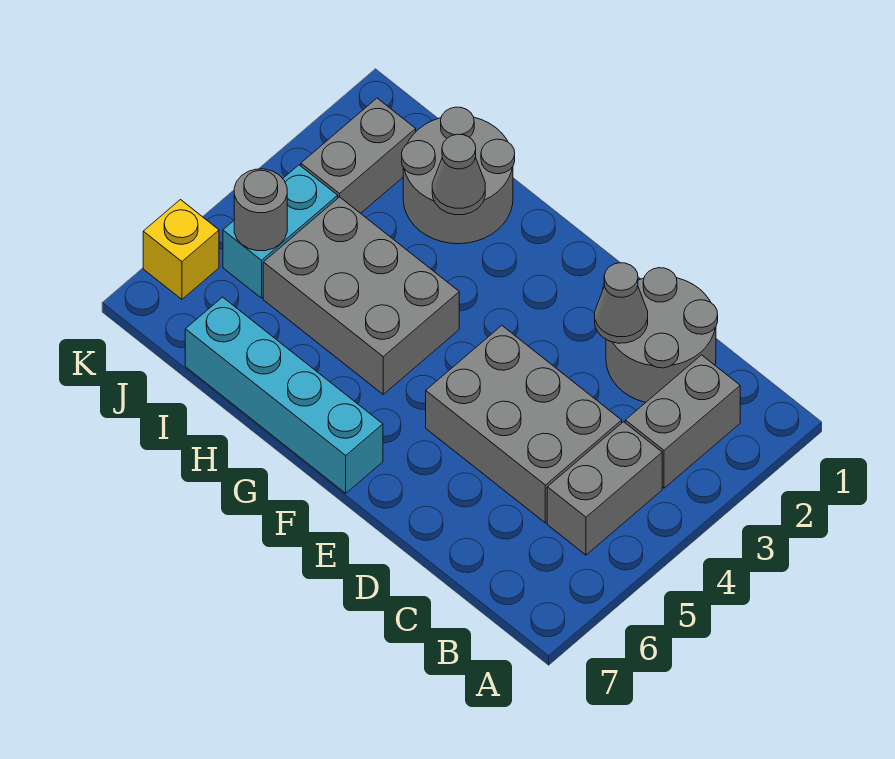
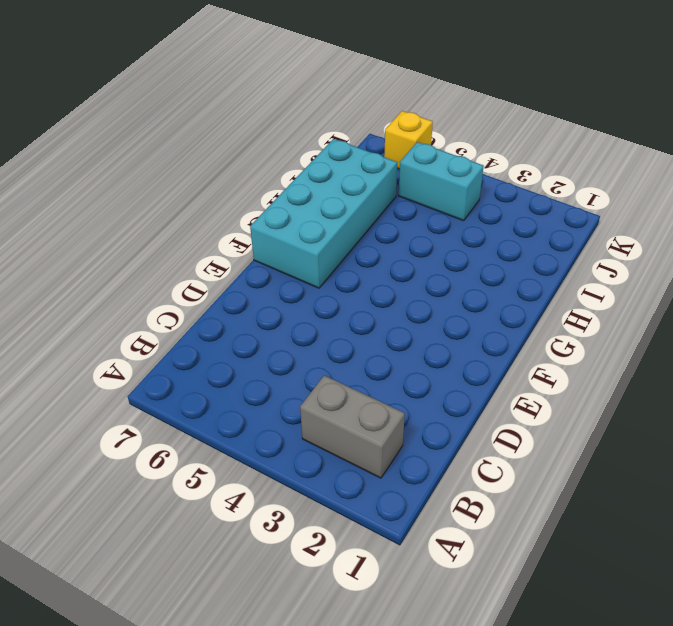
cyan brick F6:I7 level 1 -> cyan brick F7:I7 level 1
none -> grey brick B4:B5 level 1
none -> grey round brick C1:D2 level 1
none -> grey brick C4:E5 level 1

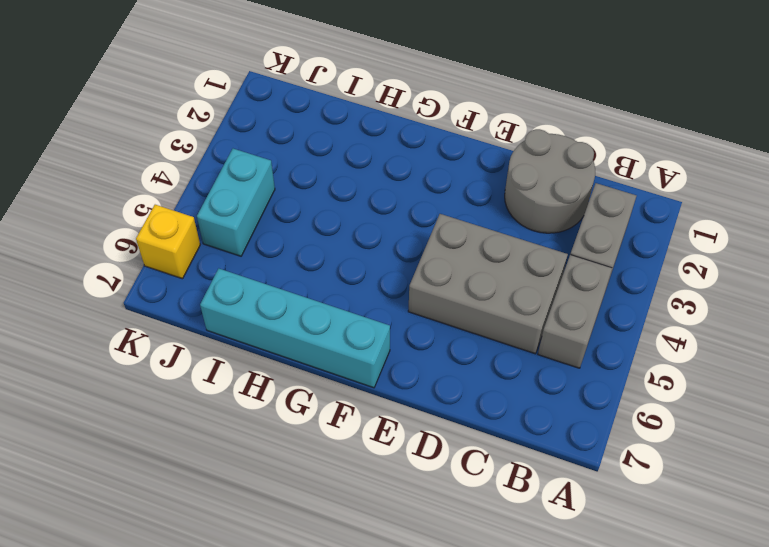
none -> grey brick G4:I5 level 1
none -> grey round brick H1:I2 level 1
none -> grey brick J2:J3 level 1

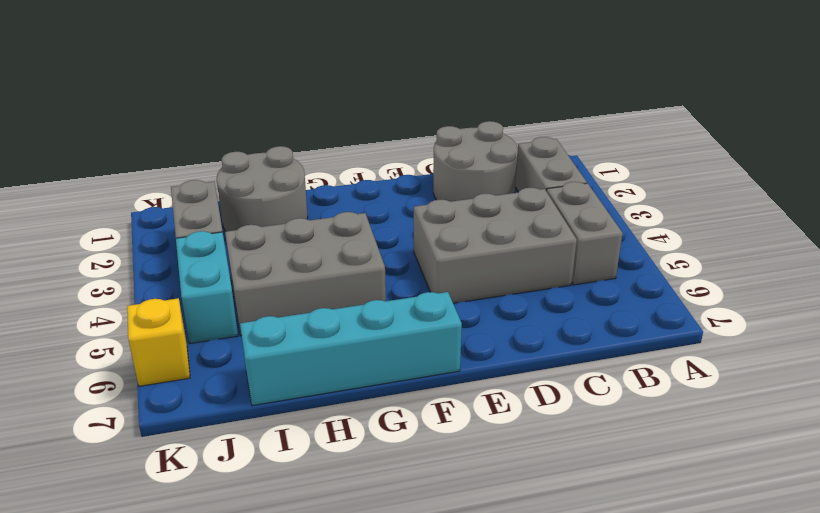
none -> grey cone D2 level 2
none -> grey cone H2 level 2
none -> grey round brick J5 level 2

